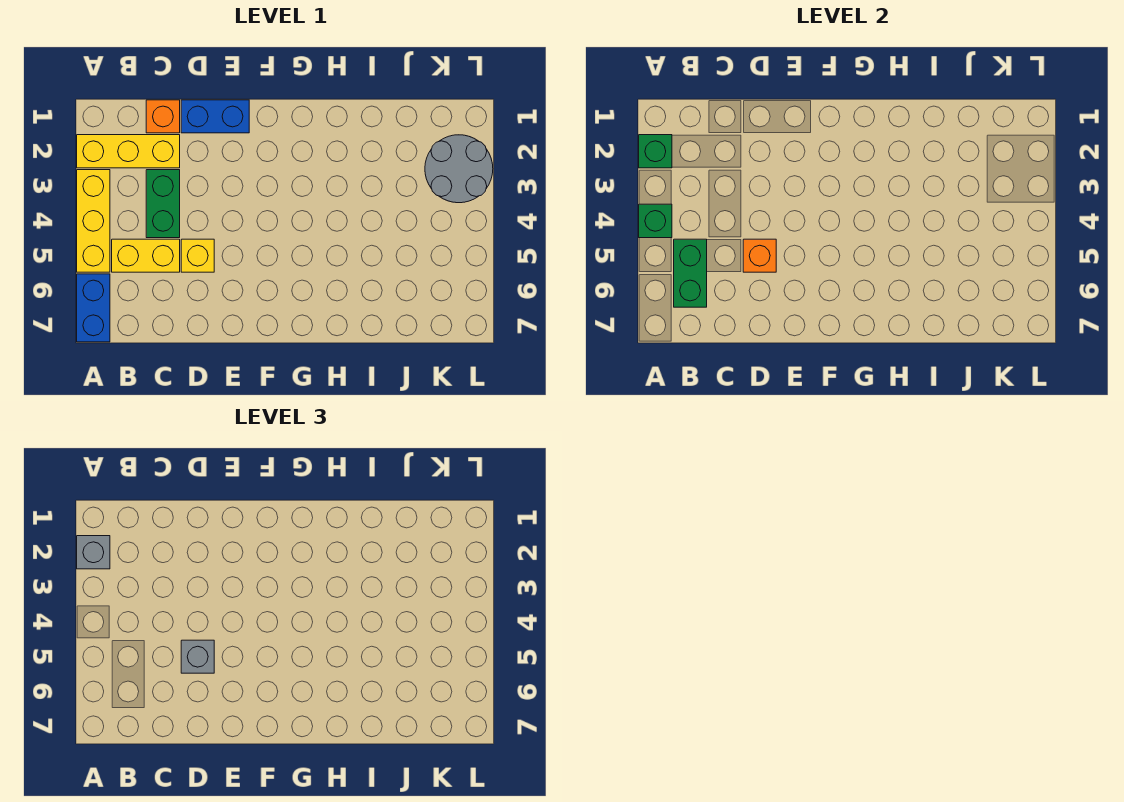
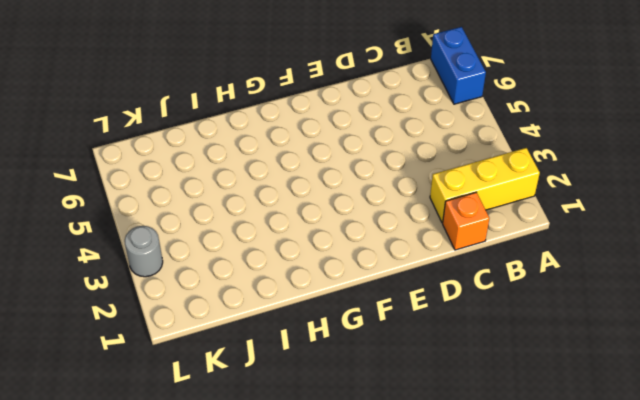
grey round brick L3 level 1 -> grey round brick K2:L3 level 1
none -> yellow brick A3:A5 level 1
none -> yellow brick B5:C5 level 1
none -> green brick C3:C4 level 1

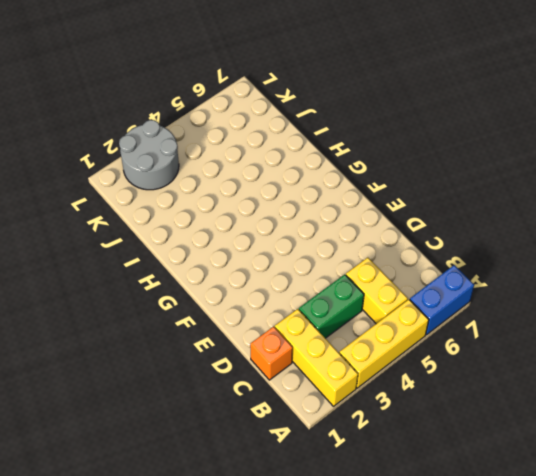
none -> blue brick D1:E1 level 1
none -> yellow brick D5 level 1
none -> green brick A2 level 2

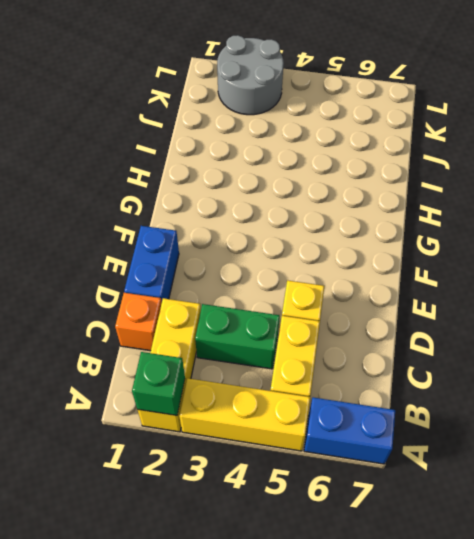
none -> green brick A4 level 2
none -> green brick B5:B6 level 2
none -> orange brick D5 level 2

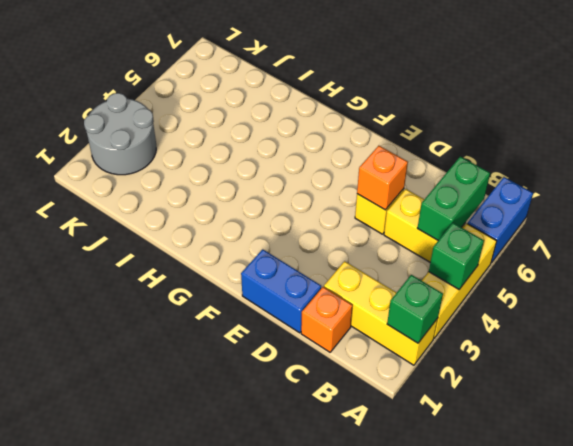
none -> green brick C3:C4 level 1
none -> grey brick A2 level 3
none -> grey brick D5 level 3

